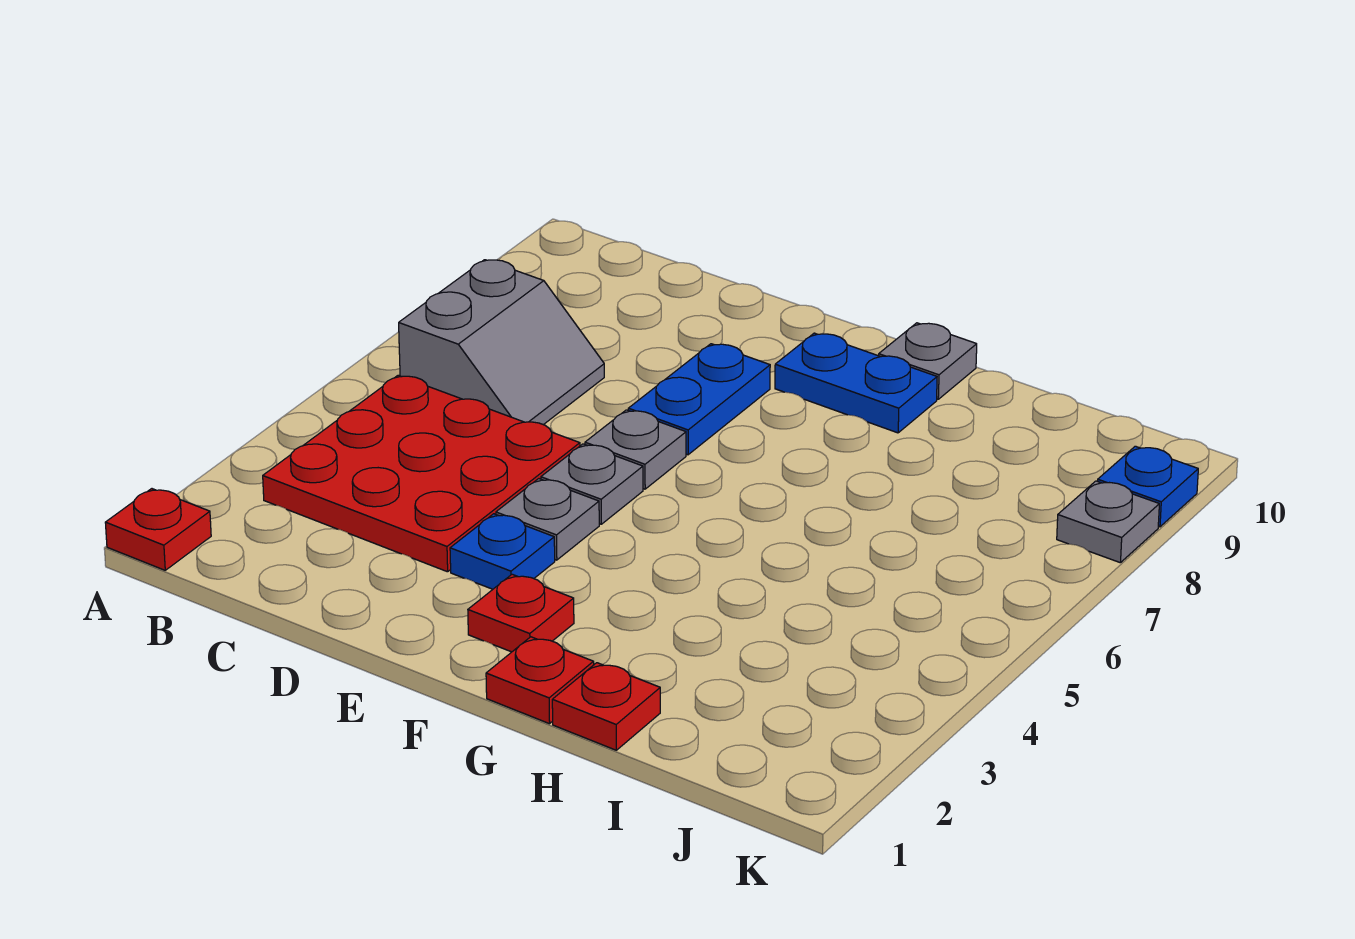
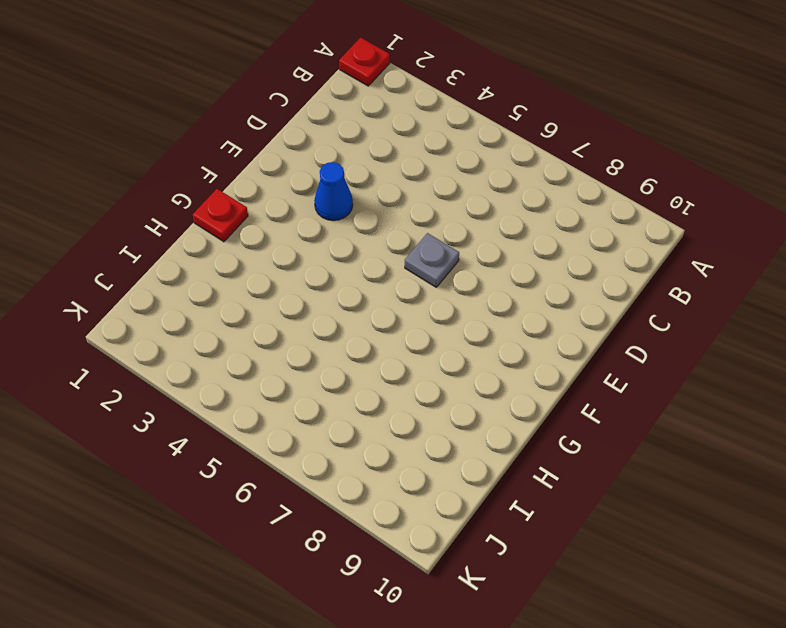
blue cone E3 level 1 -> blue plate E3 level 1
none -> red plate B3:D5 level 1
none -> grey slope B6:C7 level 1 top B
none -> grey plate E4 level 1

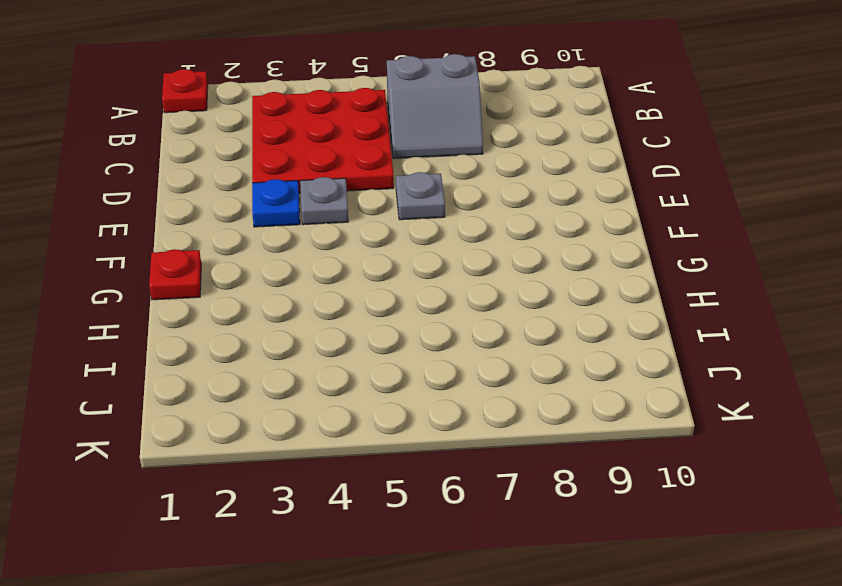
none -> grey plate E5 level 1
none -> blue plate E7:E8 level 1
none -> red plate F2 level 1

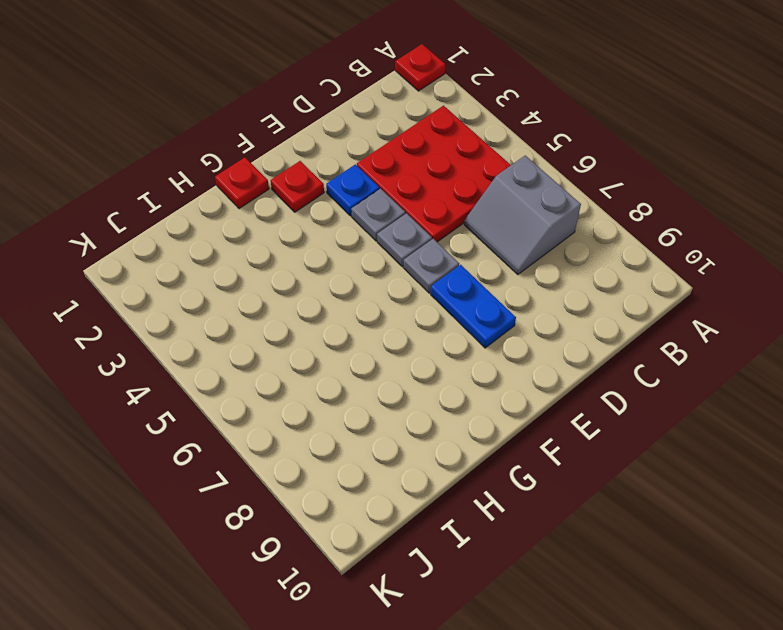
none -> blue plate F9:G9 level 1
none -> grey plate G10 level 1
none -> red plate H1 level 1

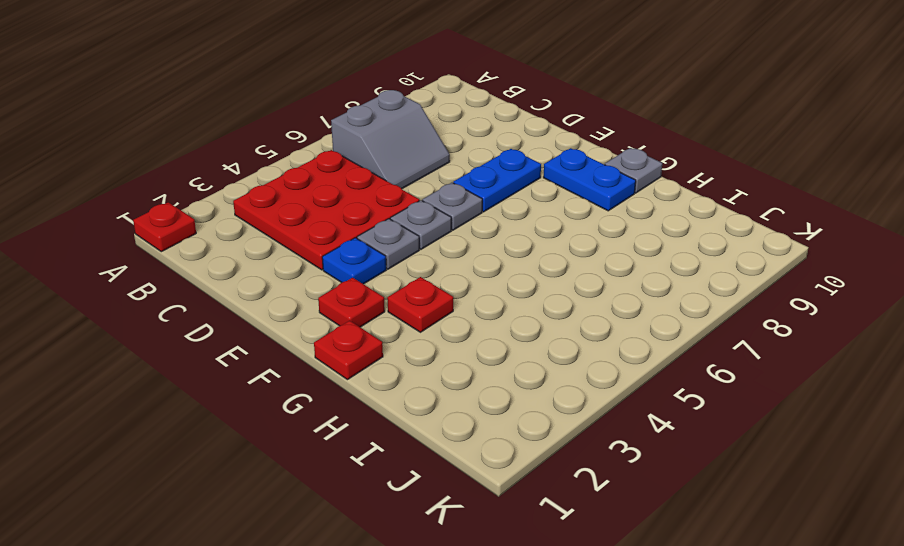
red plate G3 level 1 -> red plate H1 level 1
none -> grey plate K8 level 1
none -> blue plate K9 level 1

